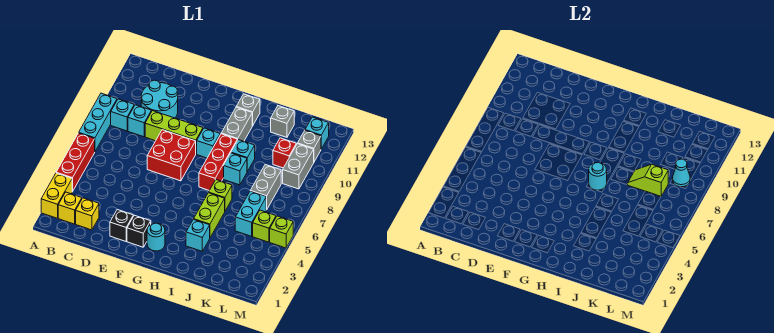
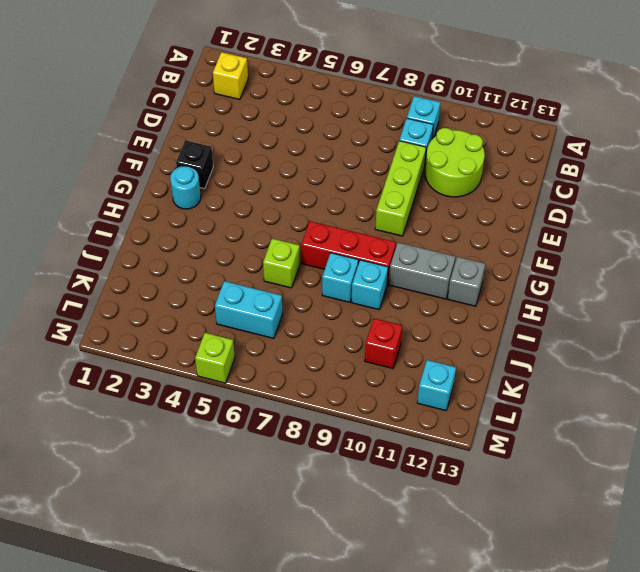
lime round brick C10:D11 level 1 -> cyan round brick C10:D11 level 1
none -> yellow brick A2:A3 level 1
none -> red brick A4:A6 level 1
none -> cyan brick A7:A9 level 1
none -> yellow brick C2 level 1

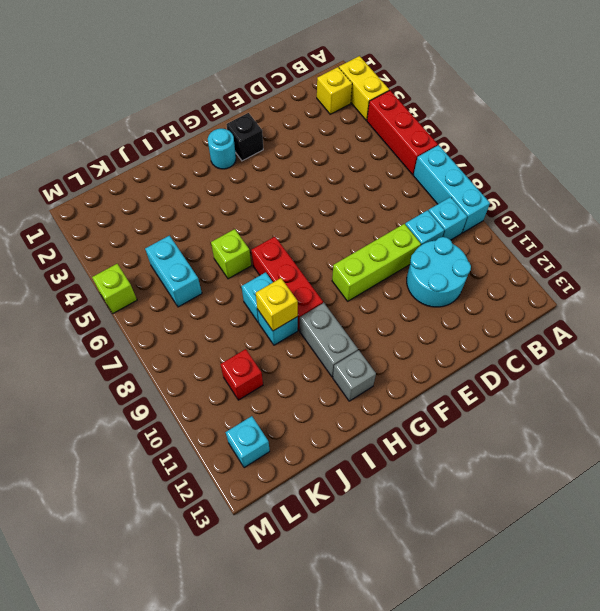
yellow brick I9 level 2 -> yellow brick C2 level 1
none -> black brick E2 level 1
none -> red brick E7:F8 level 1
none -> cyan brick G9 level 1
none -> cyan brick I3 level 1

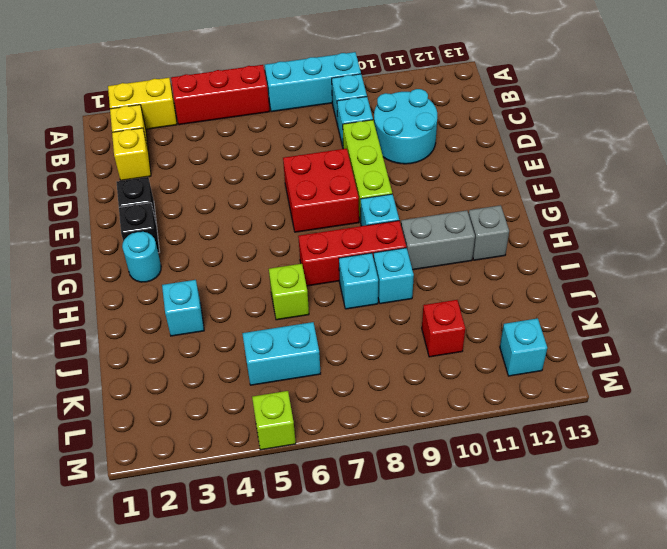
none -> lime brick I4:I5 level 1
none -> grey brick J12 level 1
none -> grey brick K7:K8 level 1
none -> lime brick L5 level 1

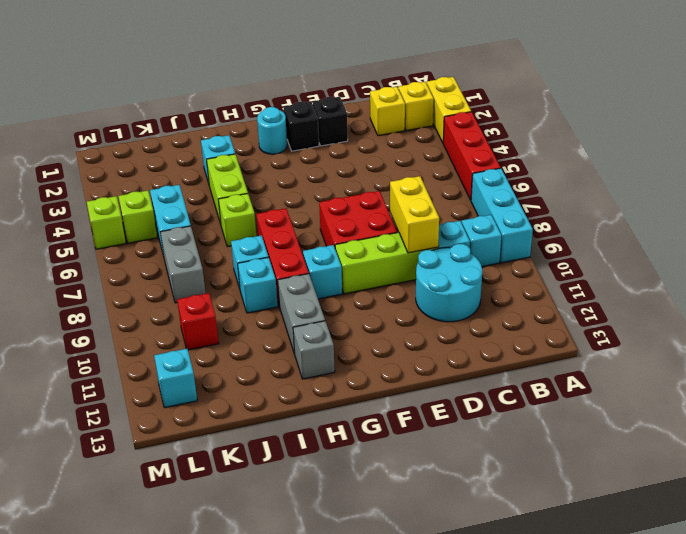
yellow brick D8:D9 level 2 -> none
none -> grey brick J12 level 1
none -> grey brick L9:L10 level 1
none -> grey brick L11 level 1
none -> cyan round brick H7 level 2

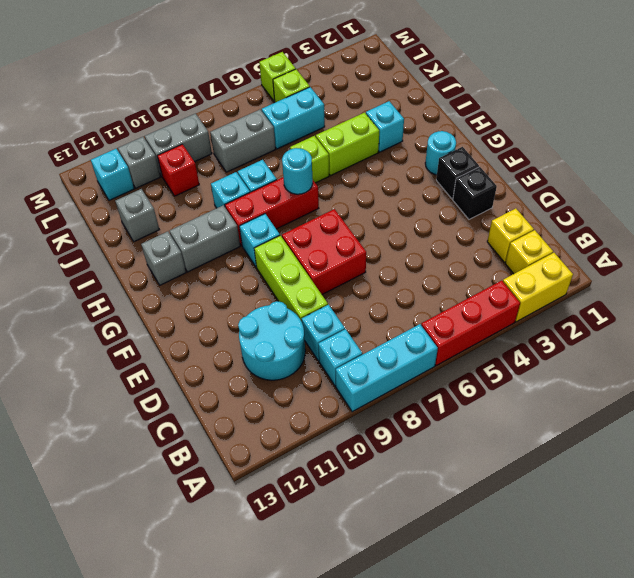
none -> lime slope J8:K8 level 2 top K
none -> cyan cone L9 level 2

